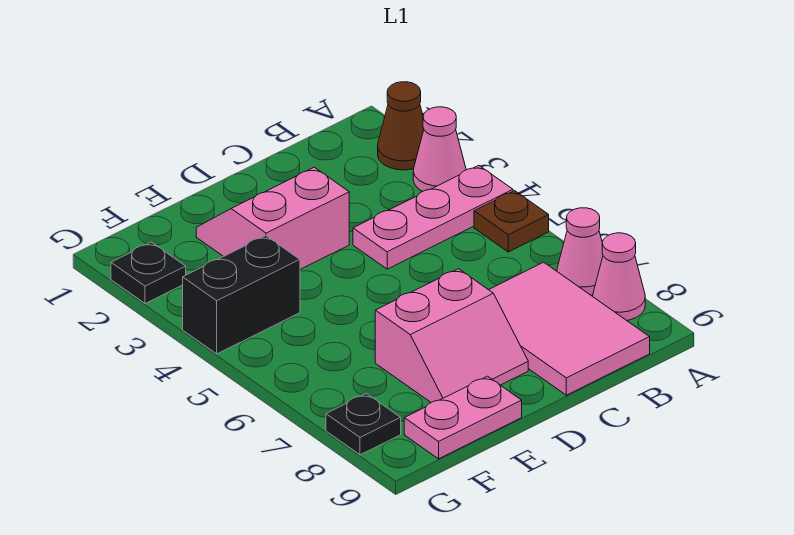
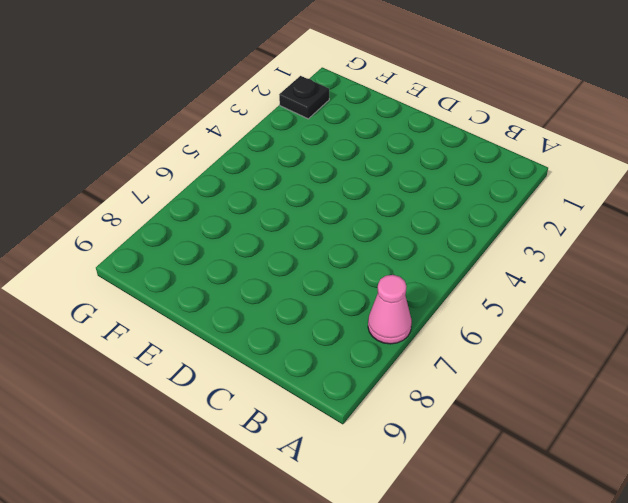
none -> brown cone A2 level 1
none -> pink cone A3 level 1
none -> pink plate A4:C4 level 1

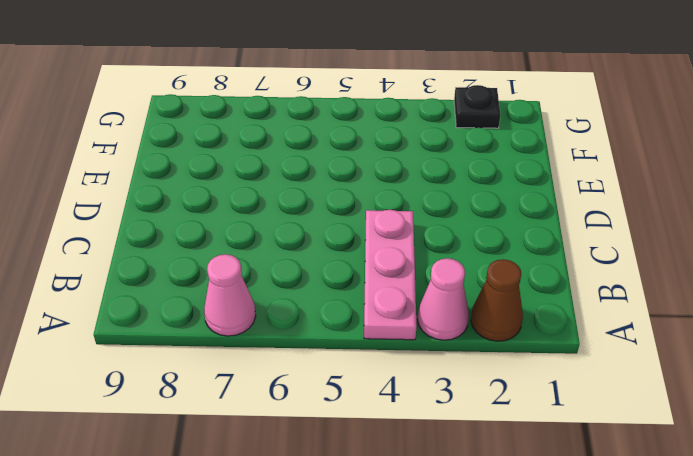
none -> brown plate A5 level 1
none -> pink cone A8 level 1
none -> pink tile B7:C9 level 1

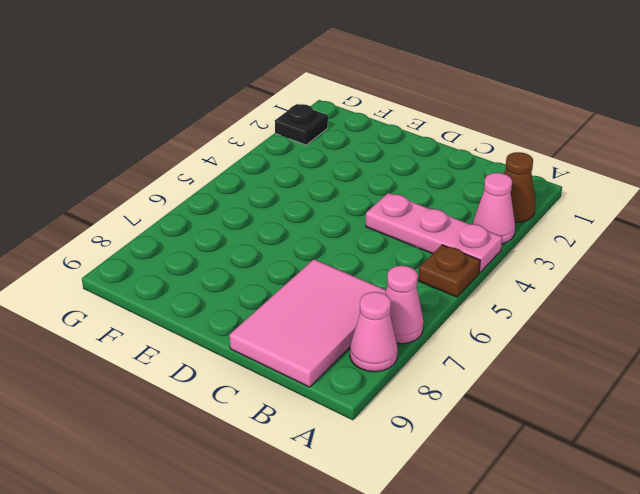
none -> pink slope D2:E3 level 1 top 3
none -> pink slope D7:E8 level 1 top 7
none -> pink plate E9:F9 level 1

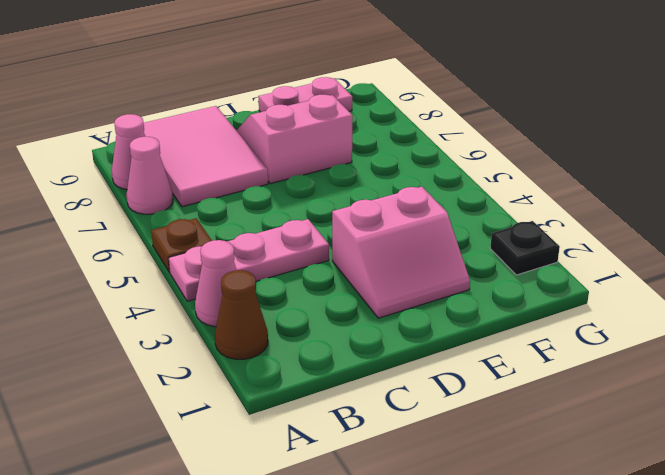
none -> black brick F4:G4 level 1
none -> black plate G8 level 1

